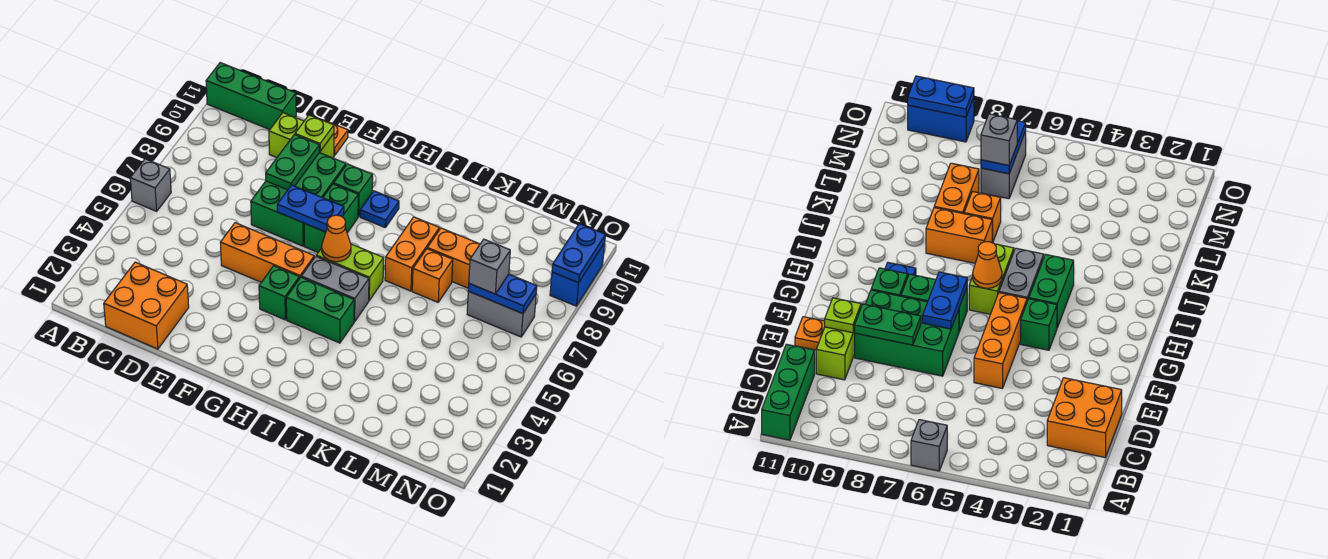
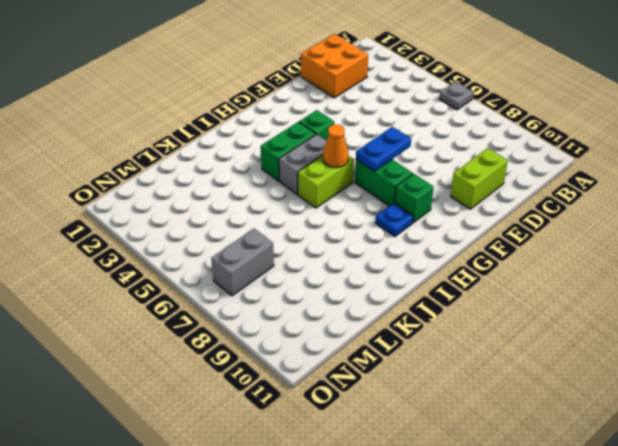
grey plate A6 level 1 -> grey brick A6 level 1
none -> green brick A11:C11 level 1
none -> orange brick E5:G5 level 1
none -> green brick E7:F9 level 1

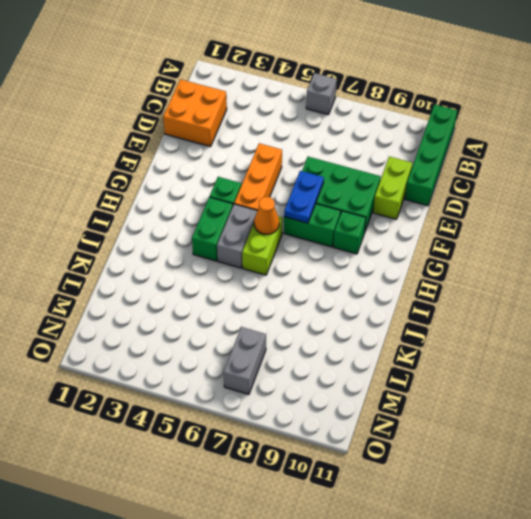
green brick A11:D11 level 1 -> green brick A11:C11 level 1
none -> orange plate E11 level 1
none -> blue plate H9 level 1
none -> orange brick J7:J8 level 1

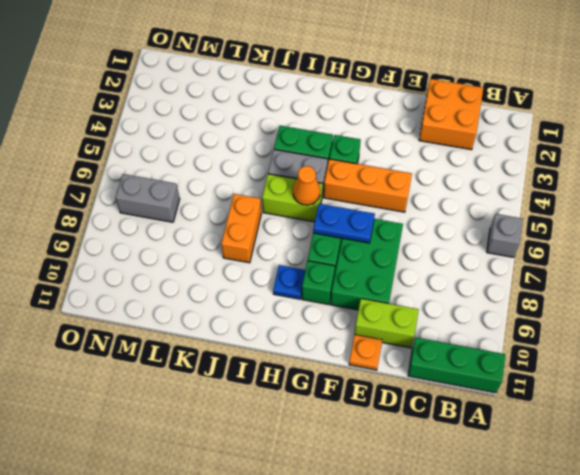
none -> orange brick K7 level 1
none -> orange brick K8:L8 level 1
none -> blue brick O9:O10 level 1

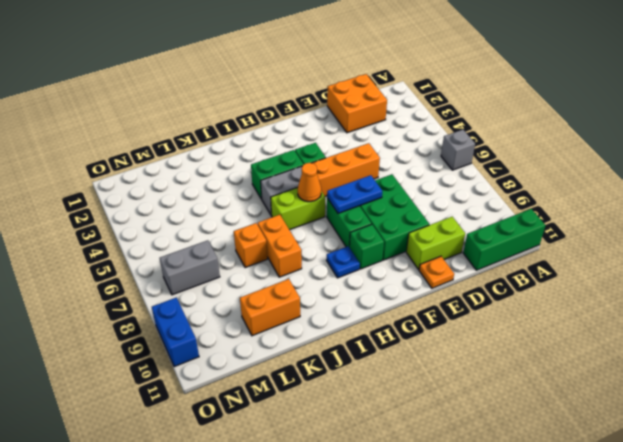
orange brick K10:L10 level 1 -> orange brick K8:L8 level 1
none -> green plate E8:E9 level 2
none -> lime plate E10 level 2
none -> blue plate M7:N7 level 2

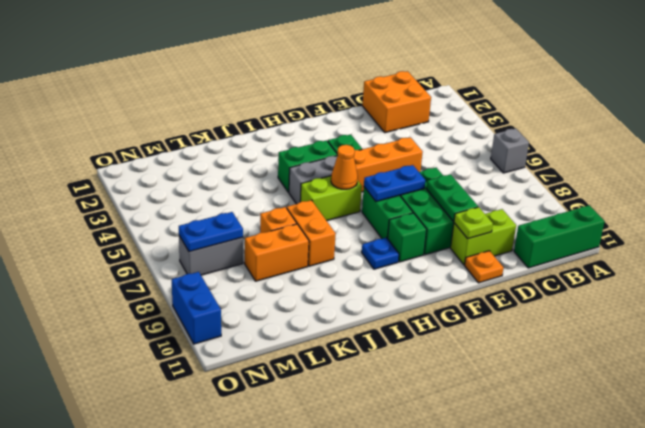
none -> blue plate O9:O10 level 2
none -> grey brick M7 level 3

